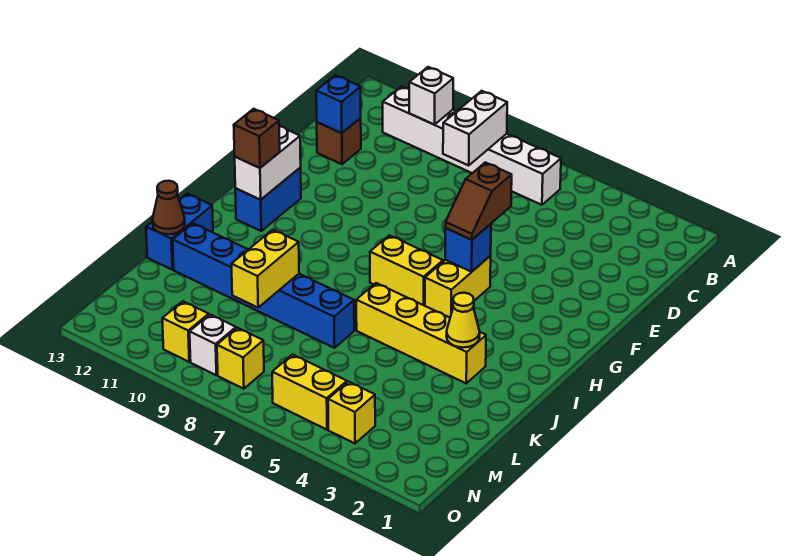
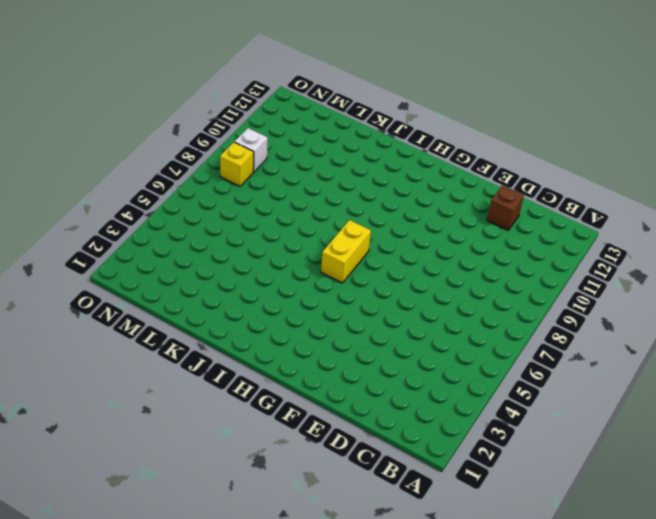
none -> white brick B6:B11 level 1
none -> yellow brick G5:H5 level 1
none -> blue brick G12:H12 level 1

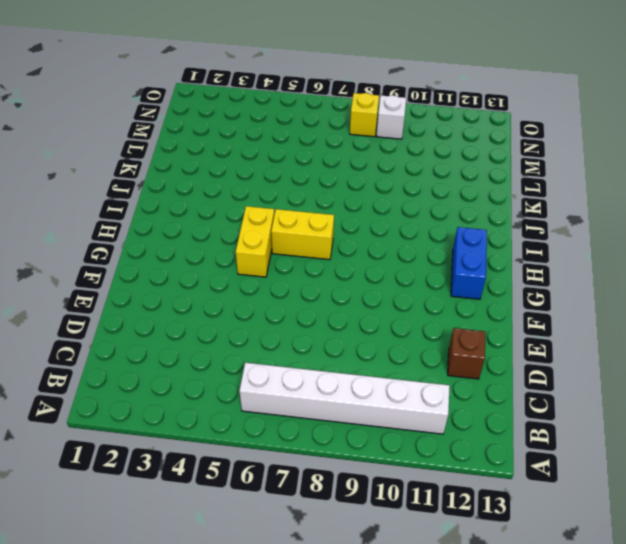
none -> yellow brick J3:J6 level 1
none -> blue brick J13:K13 level 1
none -> blue brick K7:K12 level 1

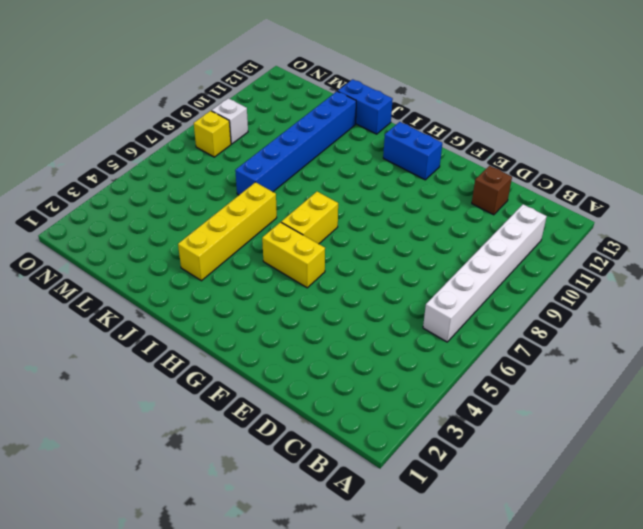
none -> yellow brick N4 level 1
none -> yellow brick N5:N6 level 1
none -> yellow brick N10 level 1

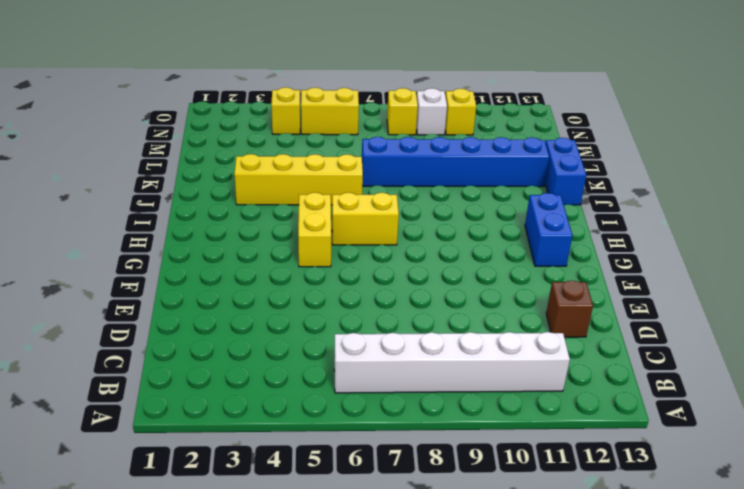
none -> white brick B8:C8 level 2
none -> white brick B10 level 2
none -> blue brick D12 level 2

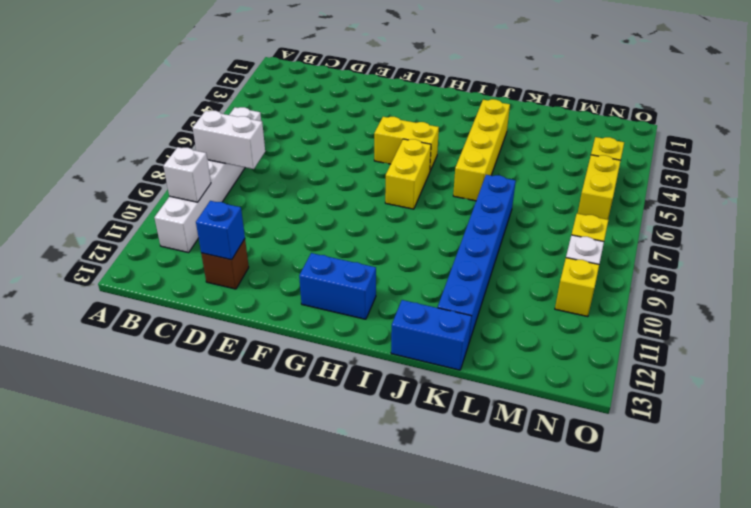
none -> blue brick G5 level 2
none -> white brick G12:H12 level 2
none -> yellow cone J3 level 2

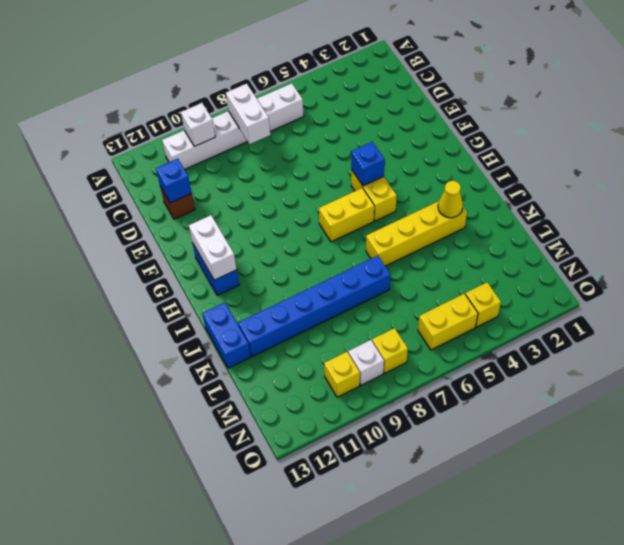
none -> yellow brick K9:L9 level 2
none -> brown cone K13 level 2
none -> brown slope F5:G5 level 3 top F

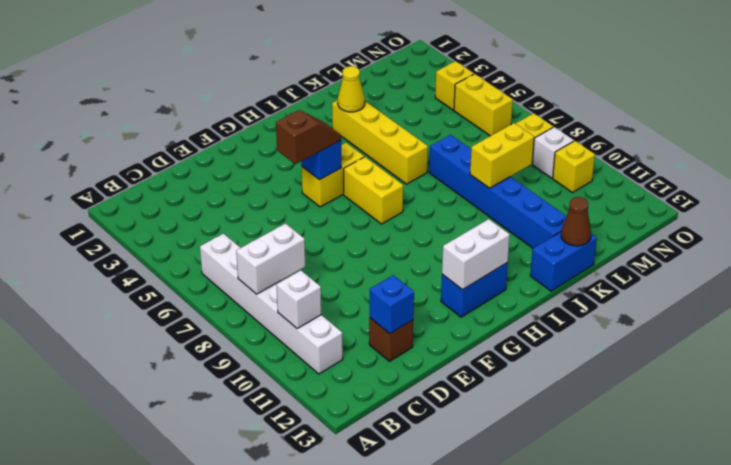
none -> brown brick H12 level 3

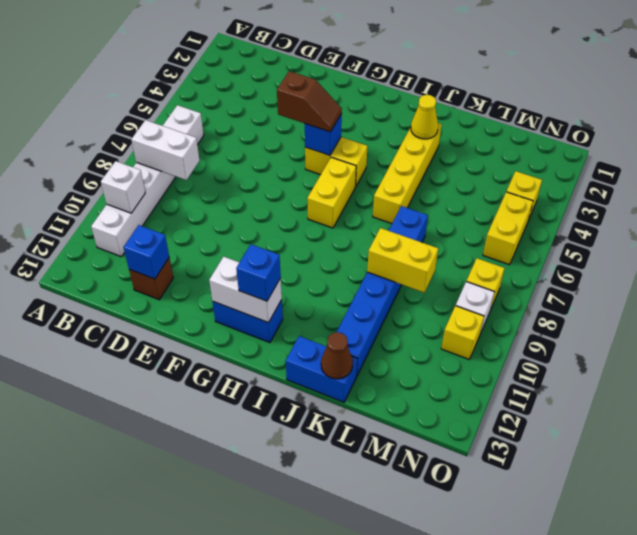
blue brick H12 level 3 -> brown brick H12 level 3

